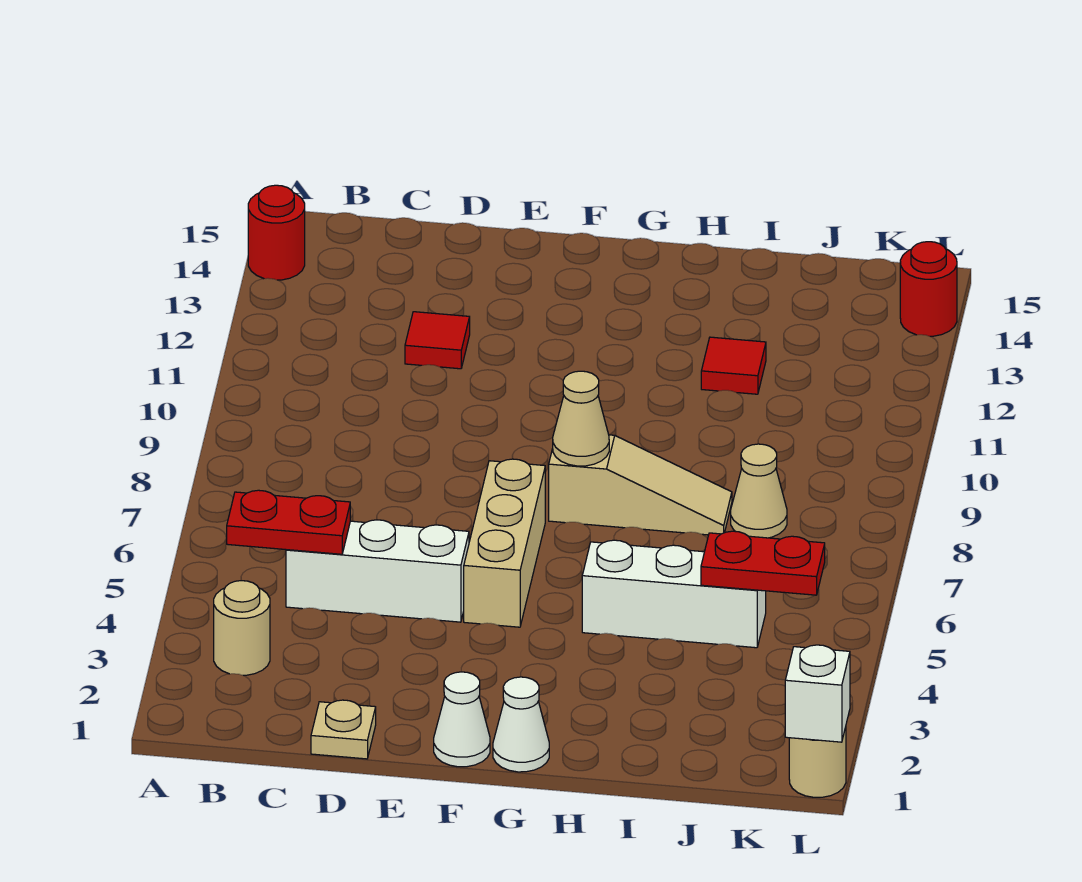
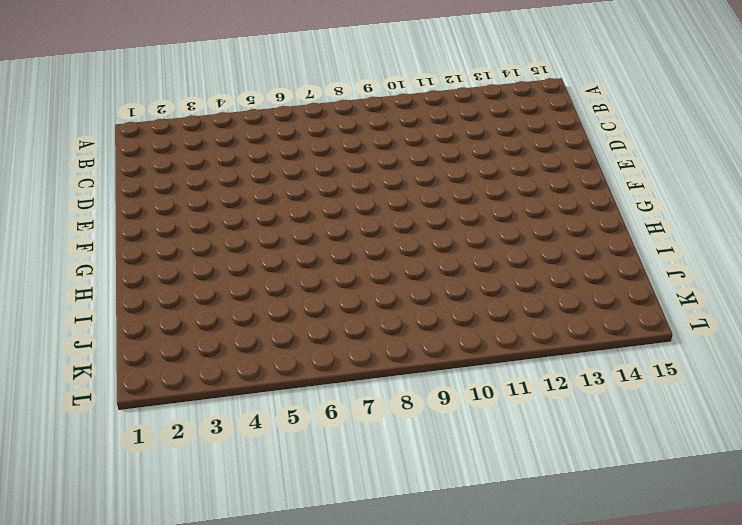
none -> red round brick A14 level 1
none -> tan round brick B3 level 1
none -> white brick C5:E5 level 1

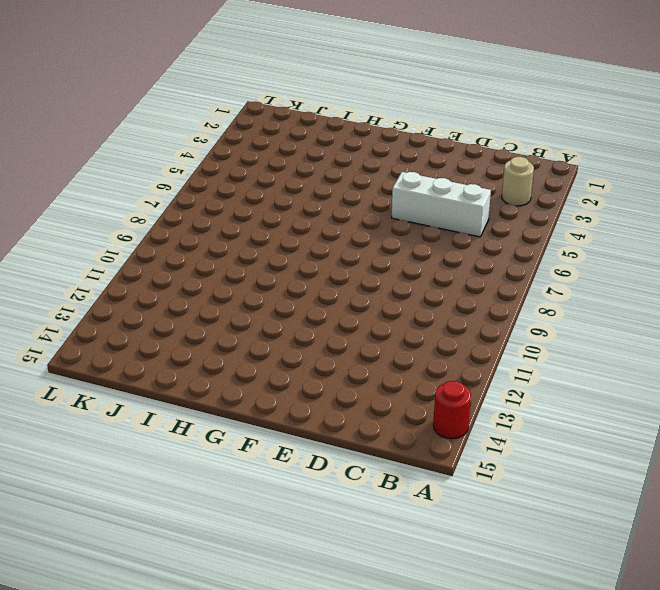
none -> tan plate D1 level 1
none -> red tile D12 level 1
none -> white cone F1 level 1

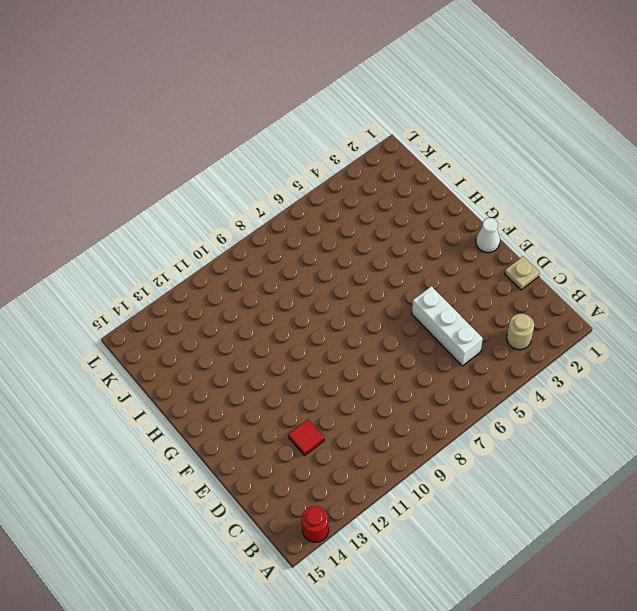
none -> tan brick F5:F7 level 1
none -> white cone G1 level 1
none -> tan slope G8:I8 level 1 top G

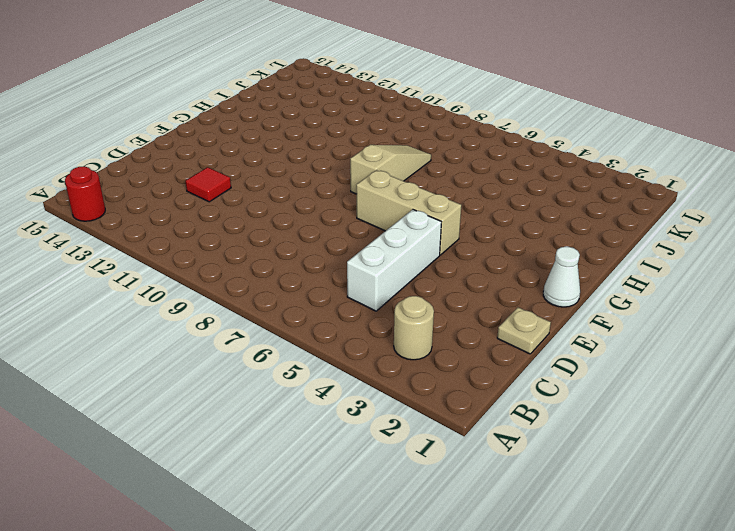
none -> white cone G1 level 1
none -> white brick H5:J5 level 1
none -> red tile I12 level 1

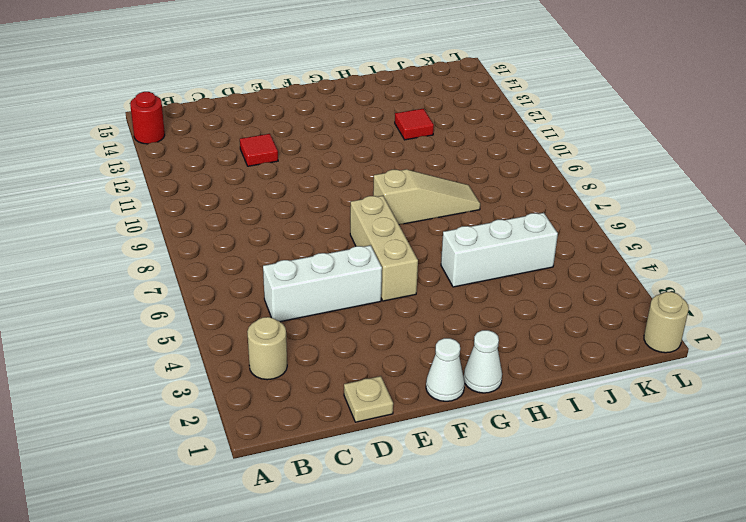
none -> tan cone J8 level 1
none -> red round brick L14 level 1
none -> red plate B5:C5 level 2

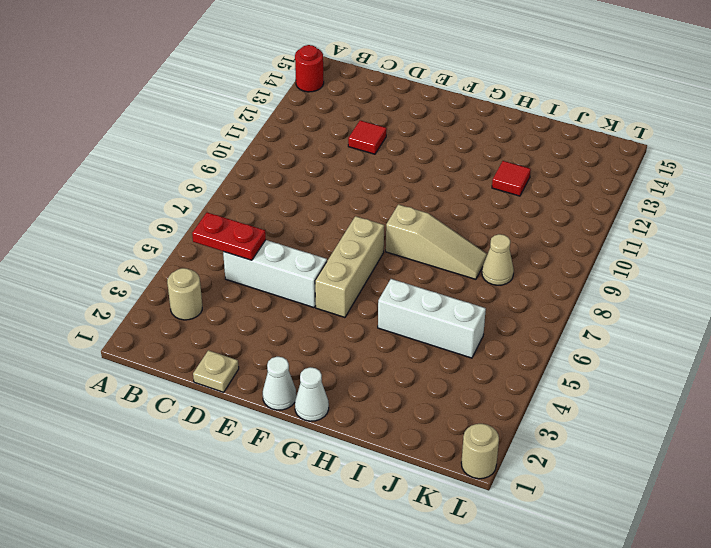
none -> red round brick L14 level 1
none -> tan cone G8 level 2
none -> red plate J5:K5 level 2

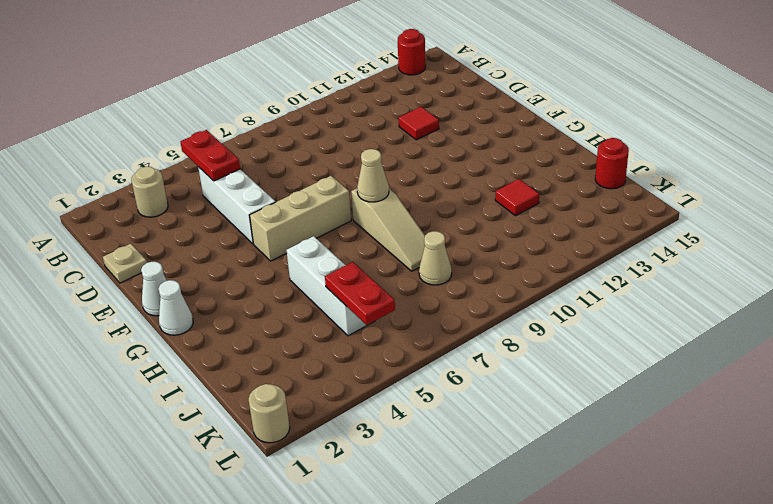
red round brick J15 level 1 -> red round brick L14 level 1
none -> white brick L1 level 2

